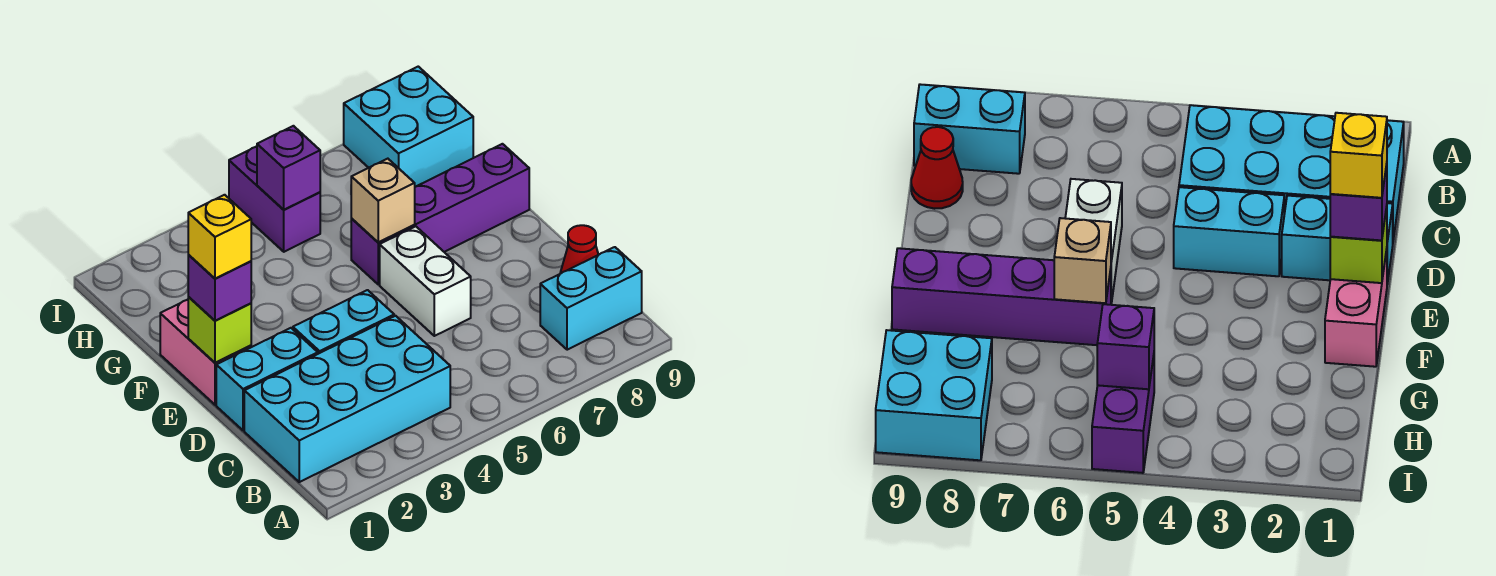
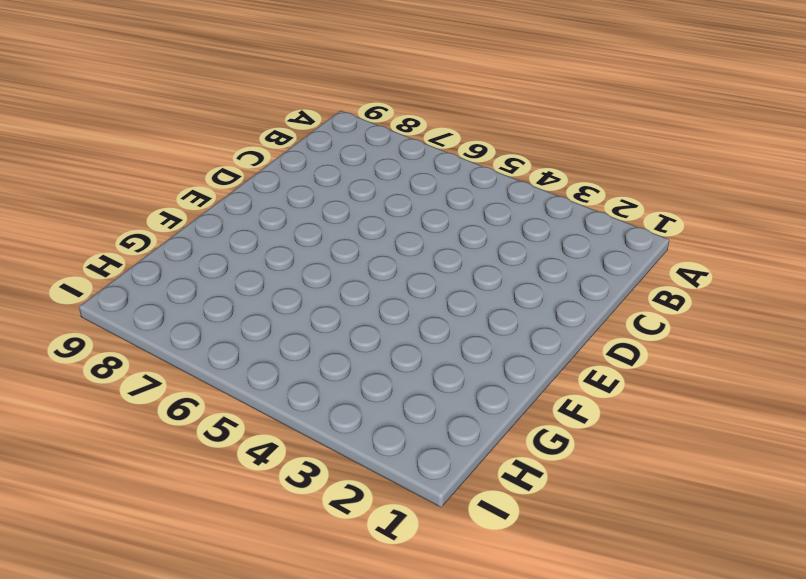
none -> cyan brick B1:C4 level 1
none -> cyan brick B8:B9 level 1
none -> red cone C9 level 1

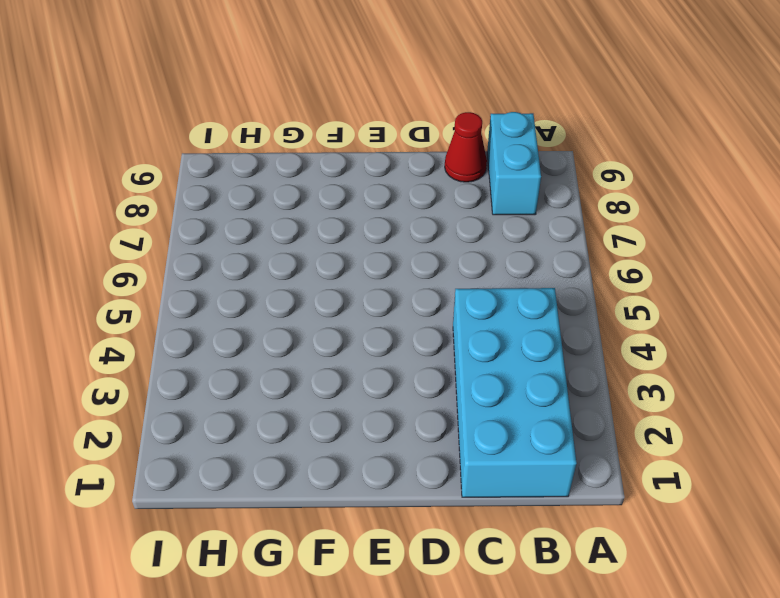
none -> cyan brick D1:D2 level 1
none -> cyan brick D3:D4 level 1
none -> white brick D6:E6 level 1

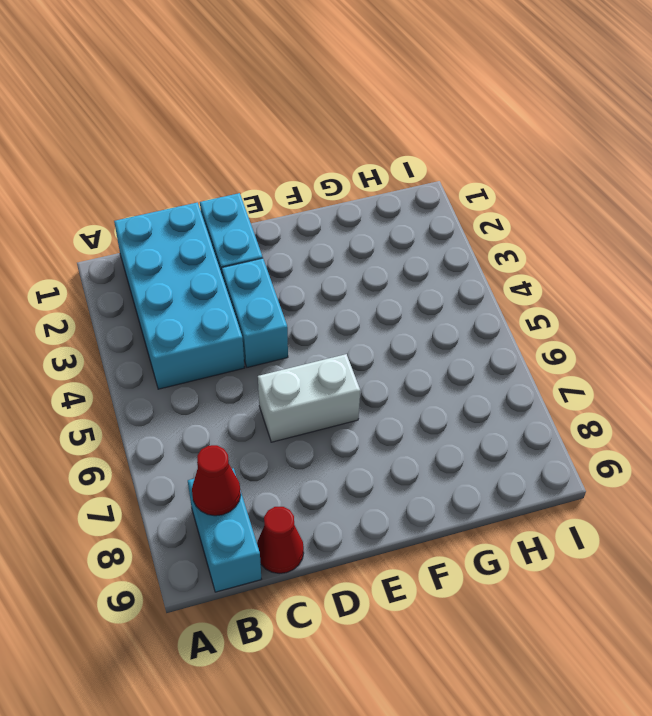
red cone B8 level 2 -> none
none -> pink brick E1:F1 level 1
none -> purple brick F6:F9 level 1
none -> purple brick H5:I5 level 1

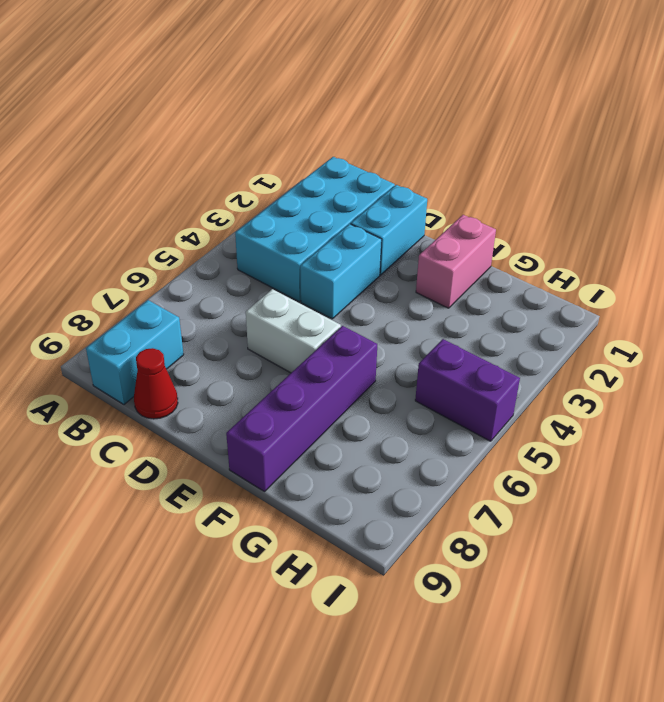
pink brick F1:F2 level 1 -> pink brick E1:F1 level 1
none -> cyan brick H8:I9 level 1
none -> lime brick E1 level 2
none -> tan brick F6 level 2

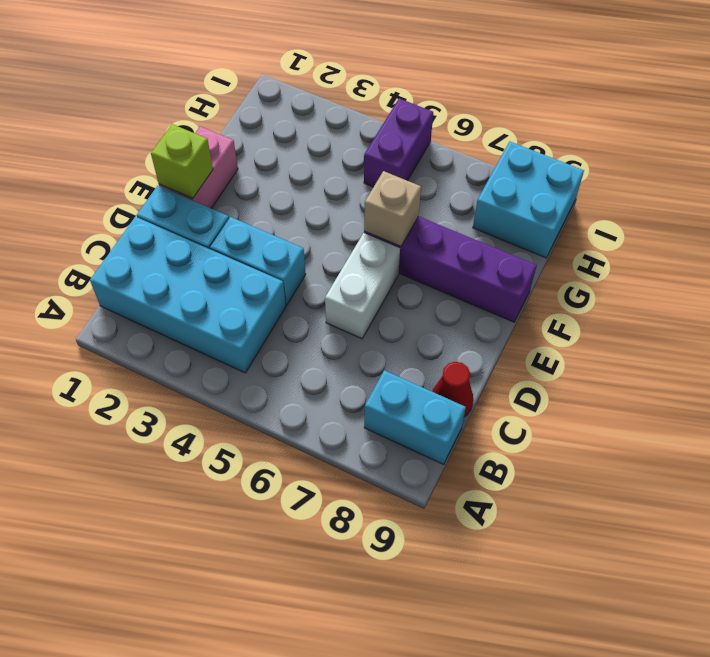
none -> purple brick H5 level 2
none -> purple brick E1 level 3
none -> yellow brick E1 level 4

